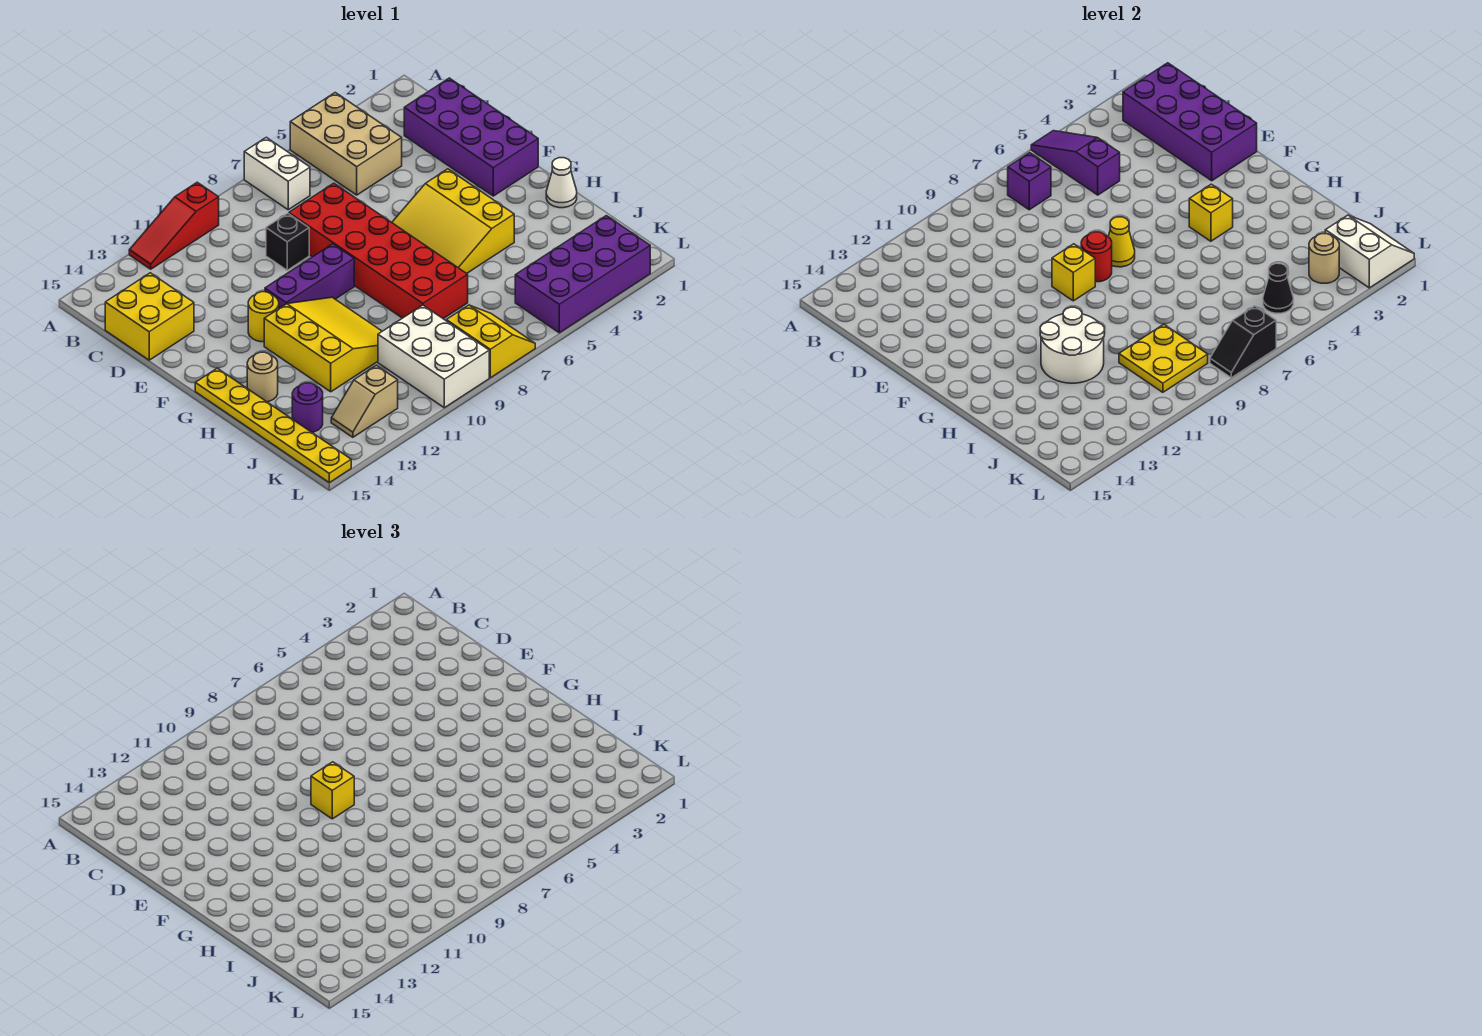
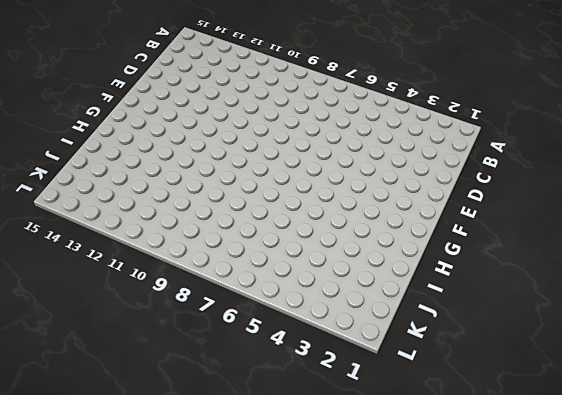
none -> tan brick A4:C5 level 1
none -> white brick A7:B7 level 1
none -> red slope A10:A12 level 1 top 10
none -> purple brick C1:F2 level 1

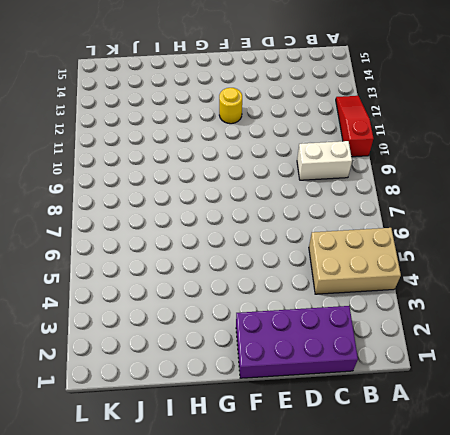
white brick B9:C9 level 1 -> white brick A7:B7 level 1
none -> yellow brick C14:D15 level 1
none -> red brick D7:I8 level 1
none -> black brick D9 level 1
none -> yellow slope F4:H6 level 1 top 4

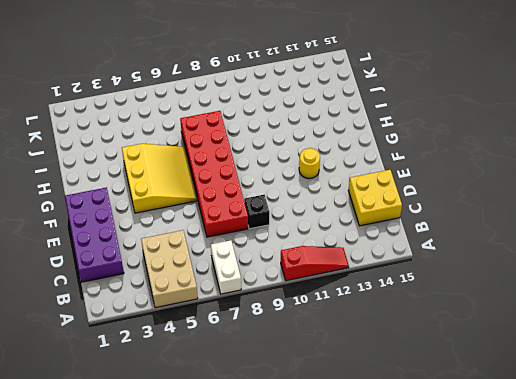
none -> purple brick F9:F11 level 1
none -> yellow slope G10:I12 level 1 top 12
none -> yellow plate G15:L15 level 1
none -> white cone H1 level 1

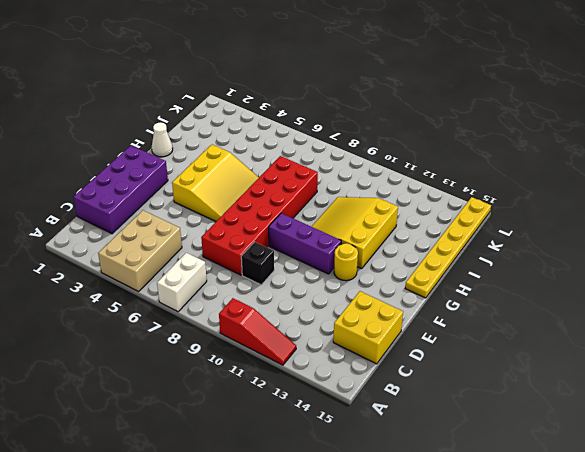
none -> tan round brick H14 level 1
none -> white brick J9:L10 level 1
none -> purple round brick J14 level 1
none -> purple brick K2:L5 level 1

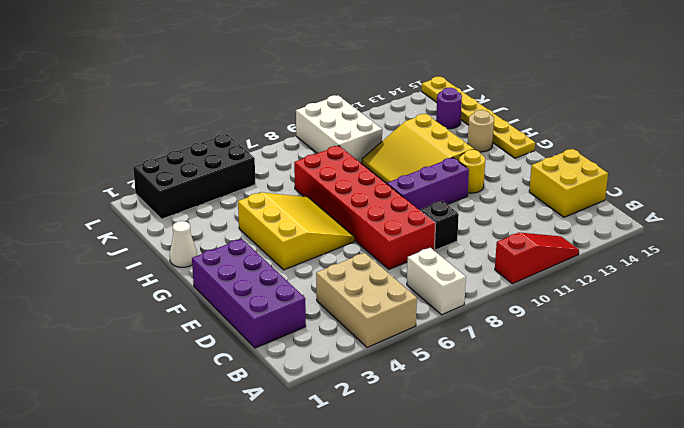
black brick K2:L5 level 1 -> purple brick K2:L5 level 1
none -> yellow slope K7:L8 level 1 top 8
none -> tan slope K12:K13 level 1 top 12
none -> purple slope A5:C5 level 2 top C
none -> purple brick B1:E2 level 2

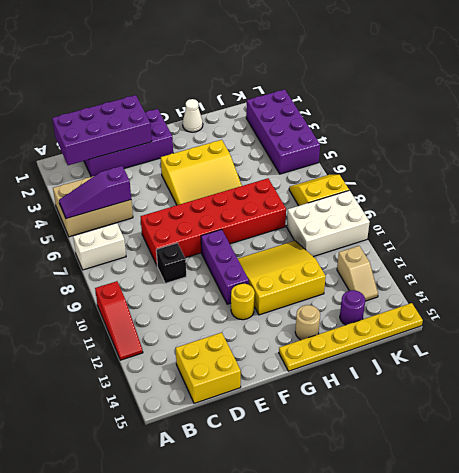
none -> purple brick B7 level 2
none -> yellow cone F7 level 2
none -> red round brick F8 level 2
none -> yellow brick F9 level 2

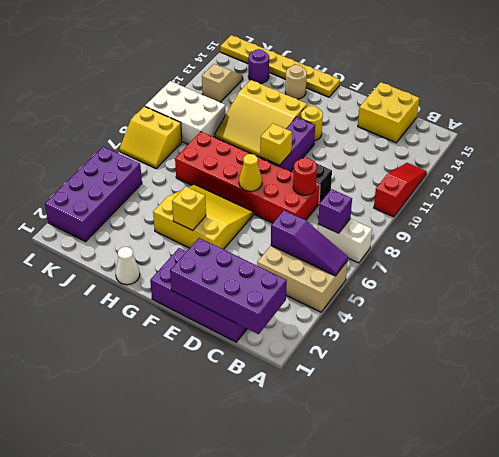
red round brick D8 level 2 -> red round brick F8 level 2
none -> white round brick H11:I12 level 2
none -> yellow plate J9:K10 level 2
none -> white slope K1:L2 level 2 top 2
none -> tan round brick K3 level 2

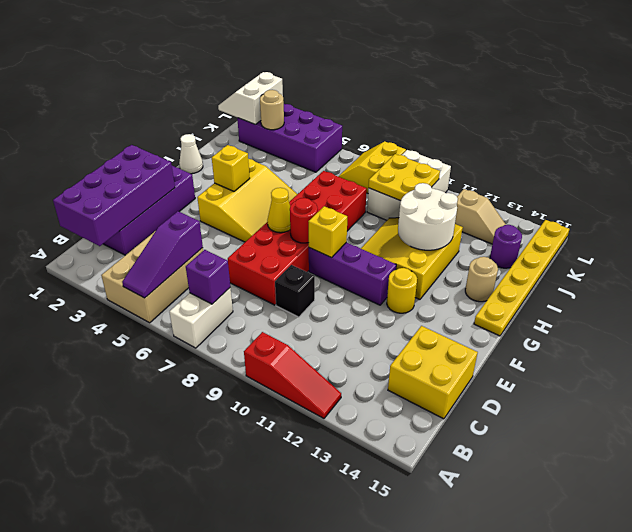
none -> black cone K5 level 2
none -> black slope L7:L8 level 2 top 7
none -> yellow brick F9 level 3

